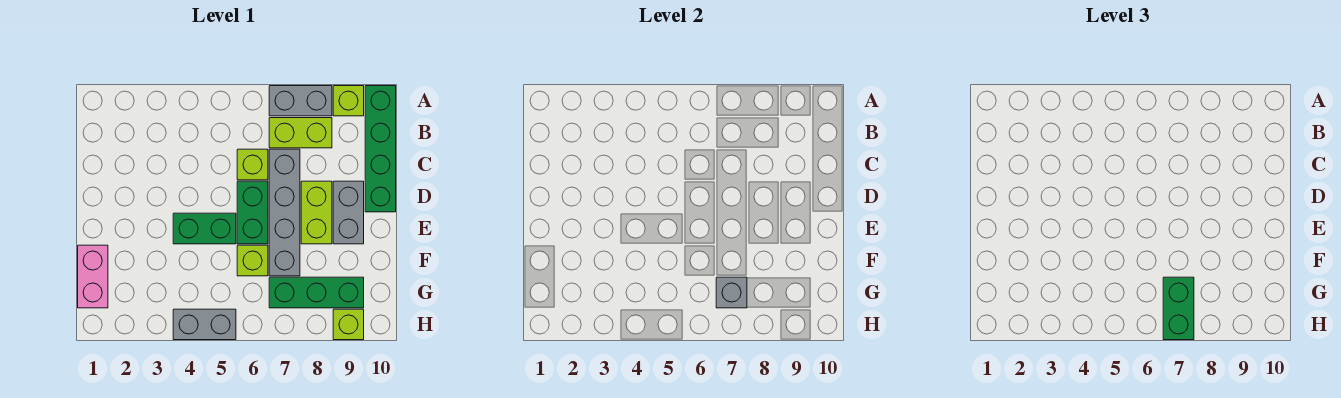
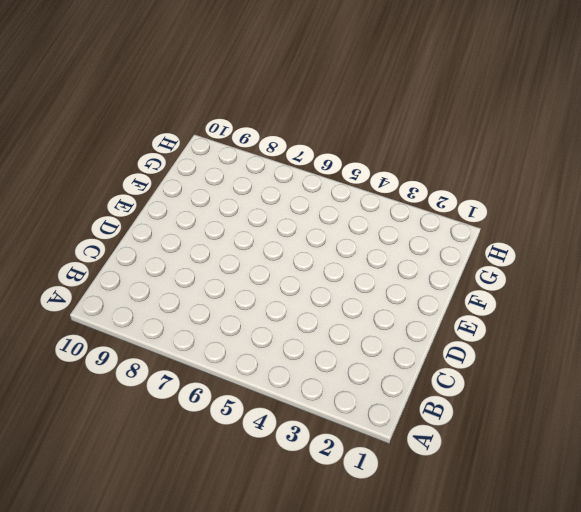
none -> grey brick A7:A8 level 1
none -> lime brick A9 level 1
none -> green brick A10:D10 level 1

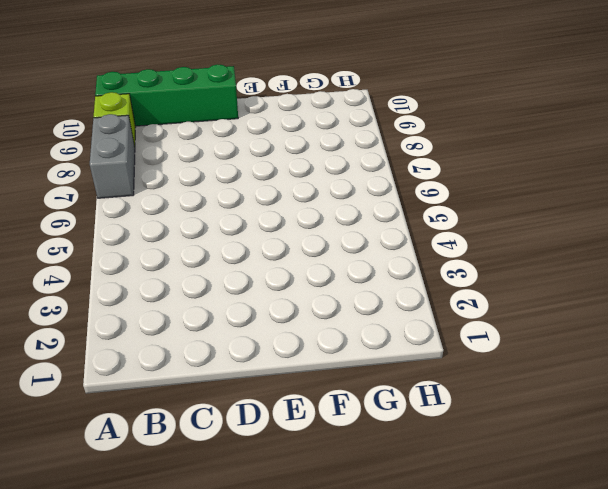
none -> lime brick B7:B8 level 1
none -> lime brick C6 level 1
none -> grey brick C7:F7 level 1

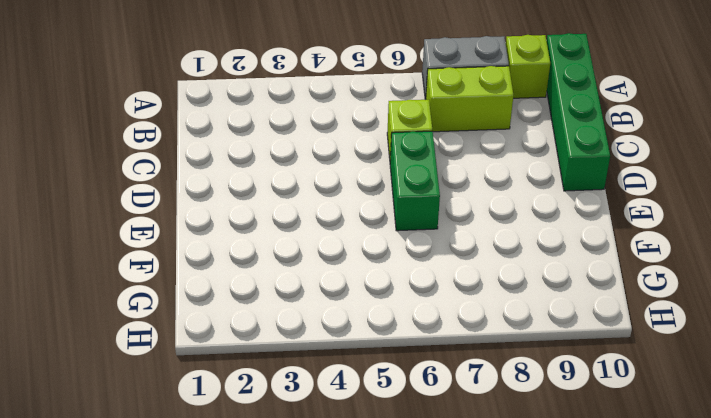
none -> grey brick C7:F7 level 1
none -> lime brick D8:E8 level 1
none -> grey brick D9:E9 level 1

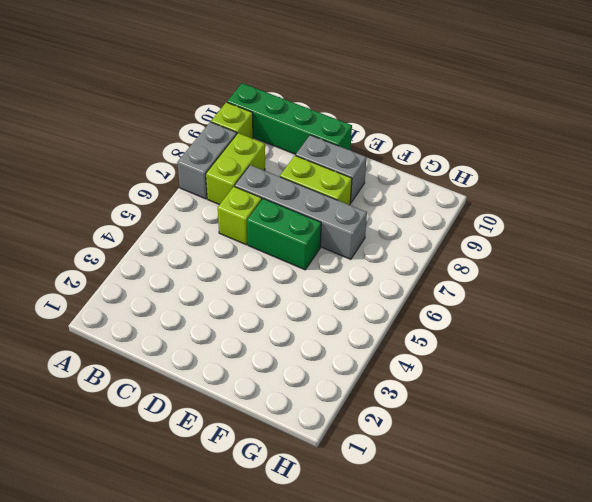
none -> green brick E4:E5 level 1
none -> pink brick F1:G1 level 1
none -> lime brick F6 level 1

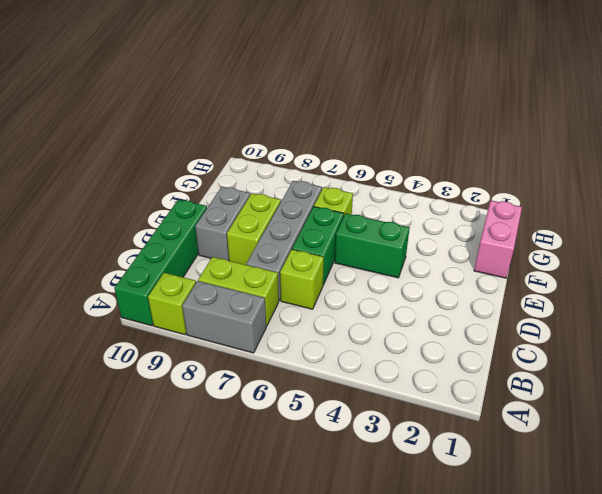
none -> green brick G7:G9 level 1
none -> grey brick H4:H5 level 1
none -> lime brick H9 level 1

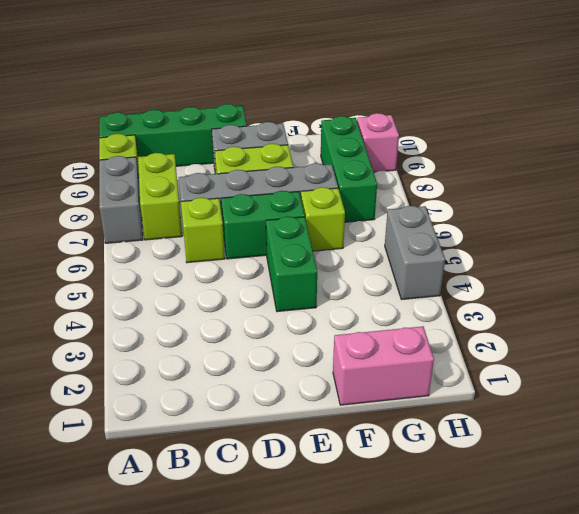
pink brick H9 level 1 -> lime brick H9 level 1
none -> grey brick G7 level 2
none -> green brick G7:H7 level 3

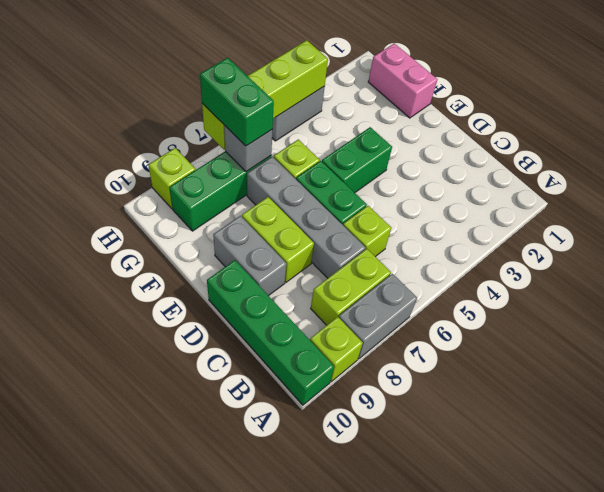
lime brick H4:H7 level 2 -> none

